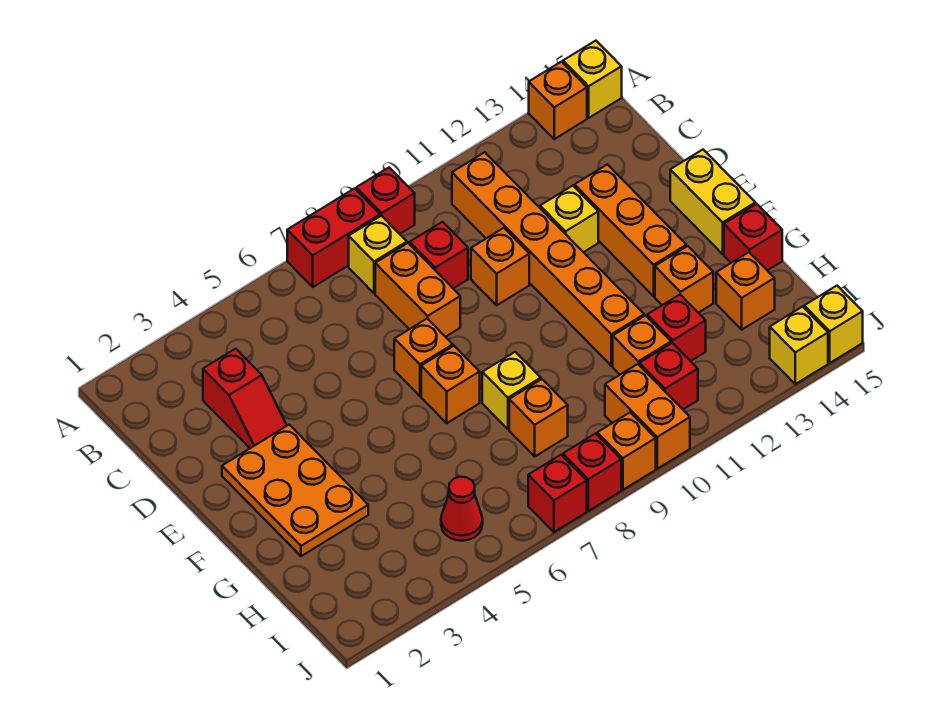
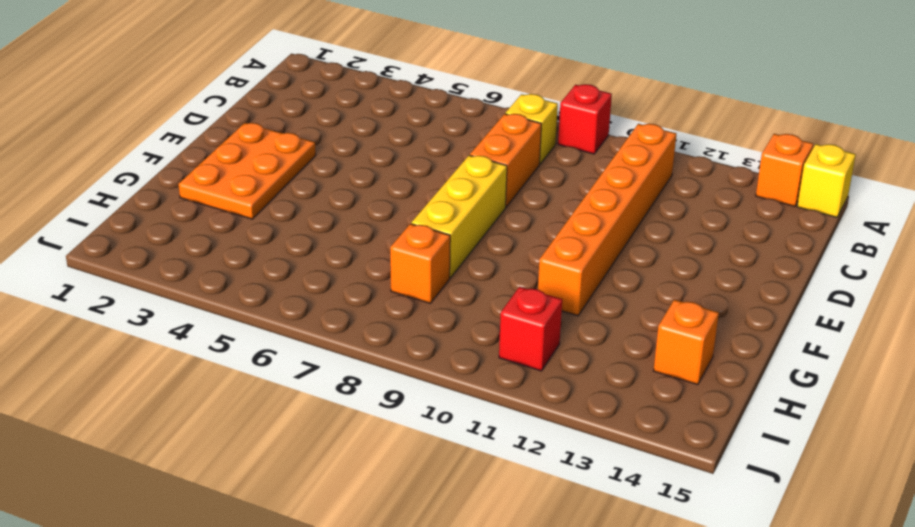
yellow brick E8:G8 level 1 -> yellow brick G8 level 1
none -> red brick A7:A8 level 1
none -> red slope C3:D3 level 1 top C
none -> red brick C9 level 1
none -> orange brick D10 level 1

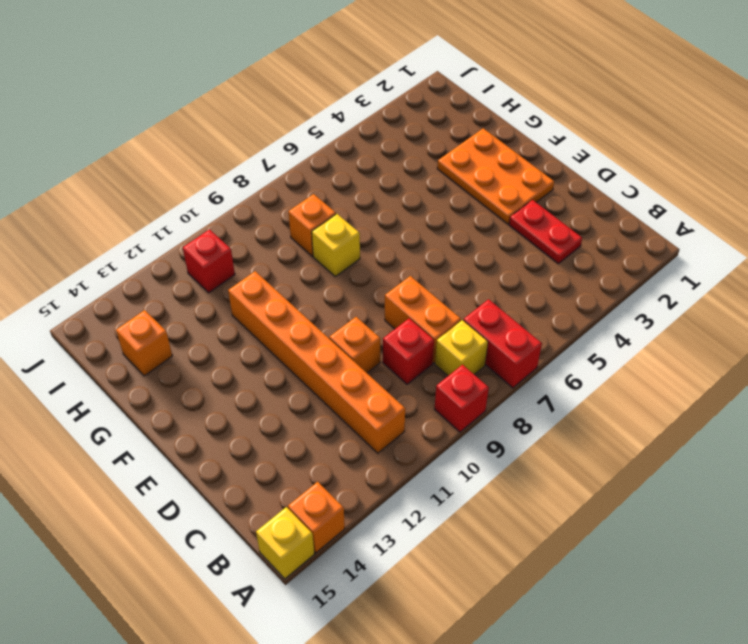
red brick A7:B7 level 1 -> red brick A7:A8 level 1
red plate C3:D3 level 1 -> red slope C3:D3 level 1 top C
none -> yellow brick D12 level 1
none -> orange brick D13:F13 level 1
none -> orange brick E7 level 1
none -> yellow brick E15:F15 level 1

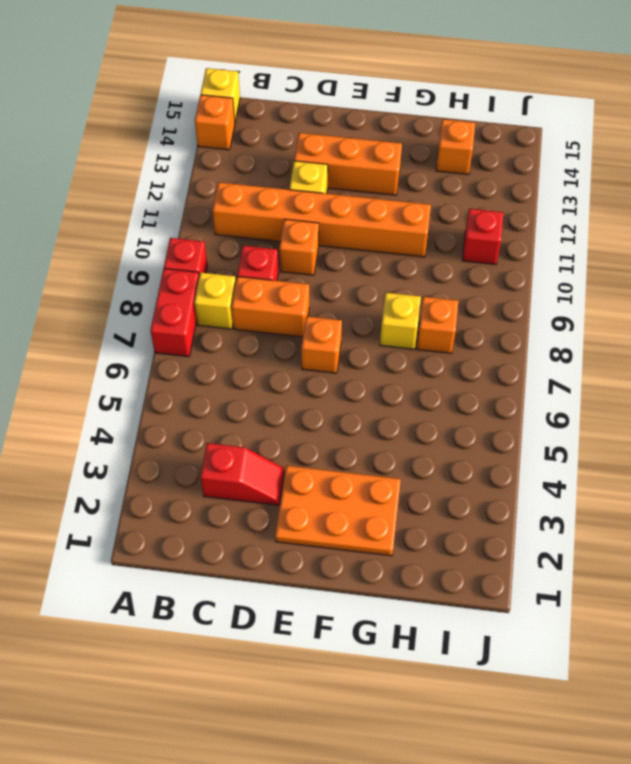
none -> yellow brick E15:F15 level 1
none -> orange brick F7 level 1
none -> orange brick G13 level 1
none -> red brick G15 level 1

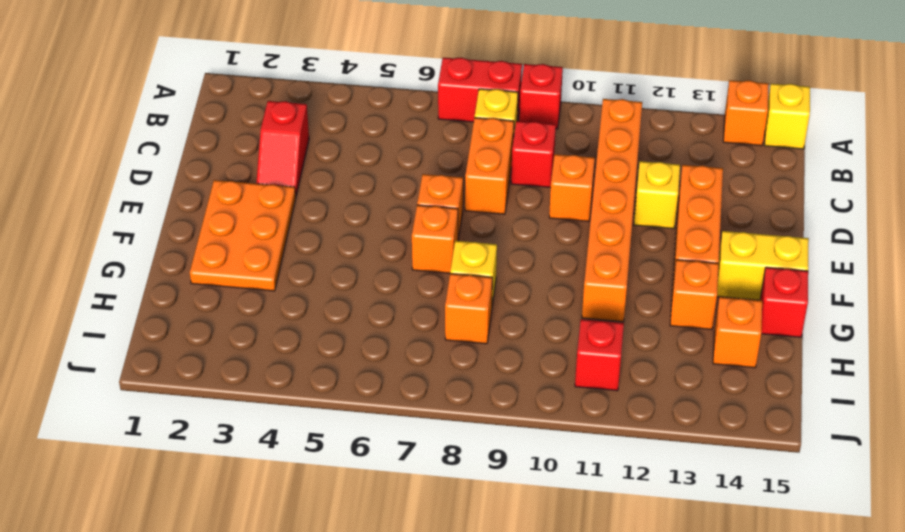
yellow brick F14:F15 level 1 -> yellow brick E15:F15 level 1
none -> orange brick H11 level 1
none -> red brick H12 level 1
none -> red cone I5 level 1
none -> orange brick I10:J10 level 1

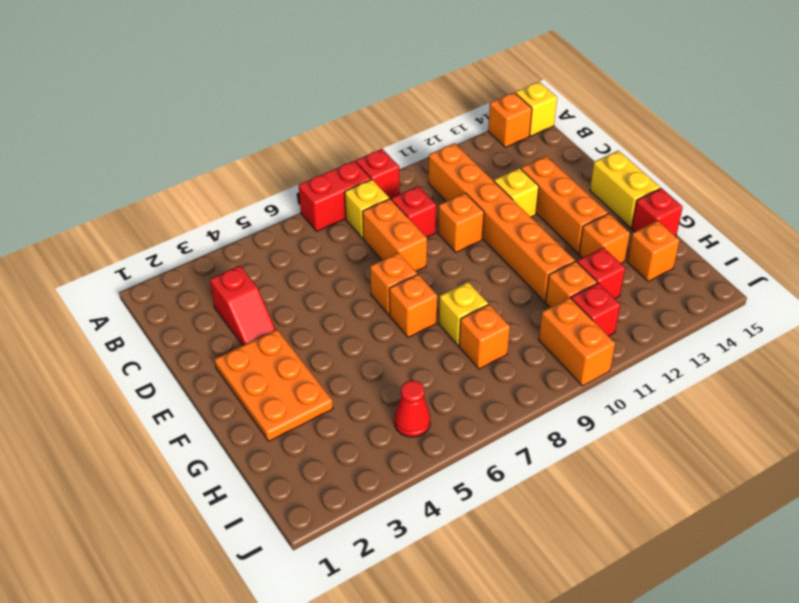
none -> red brick J7 level 1
none -> red brick J8 level 1
none -> orange brick J9 level 1
none -> yellow brick J14 level 1

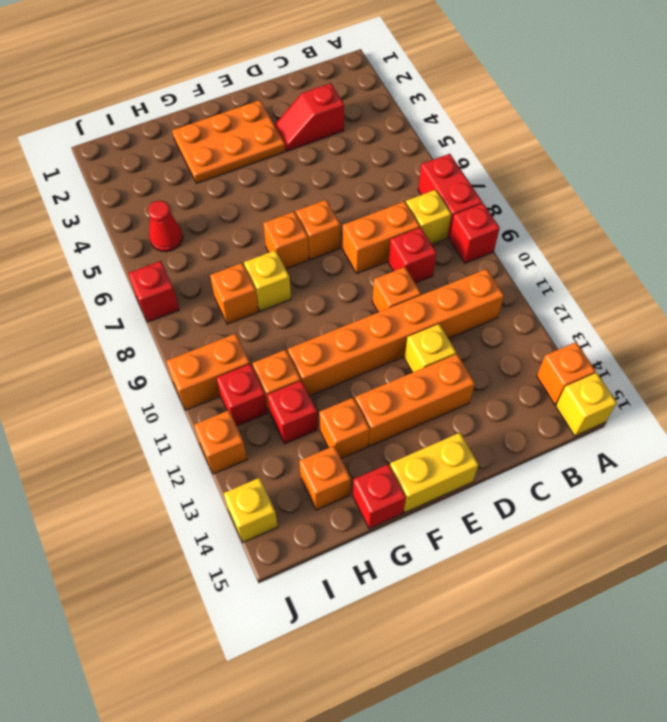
orange brick J12 level 1 -> orange brick J9 level 1
none -> red brick J8 level 1
none -> yellow brick J15 level 1

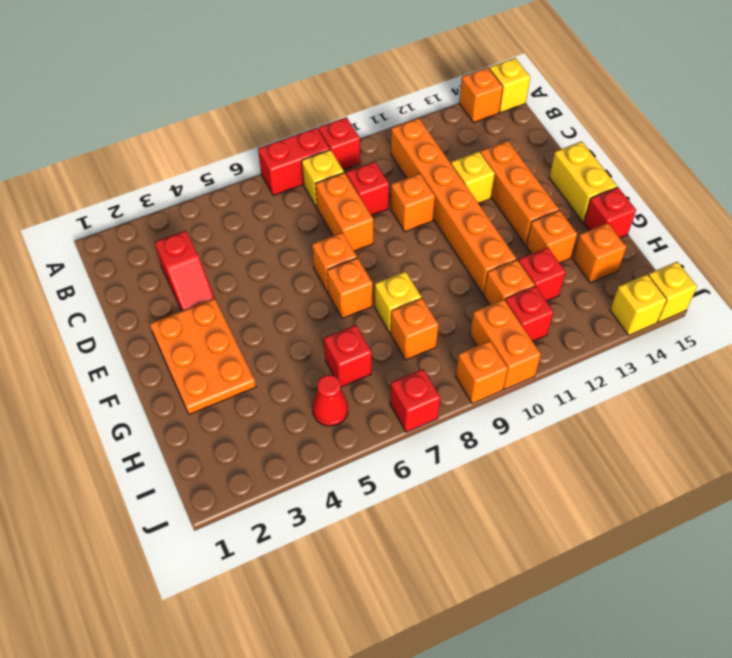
red brick H6 level 1 -> red brick J8 level 1

